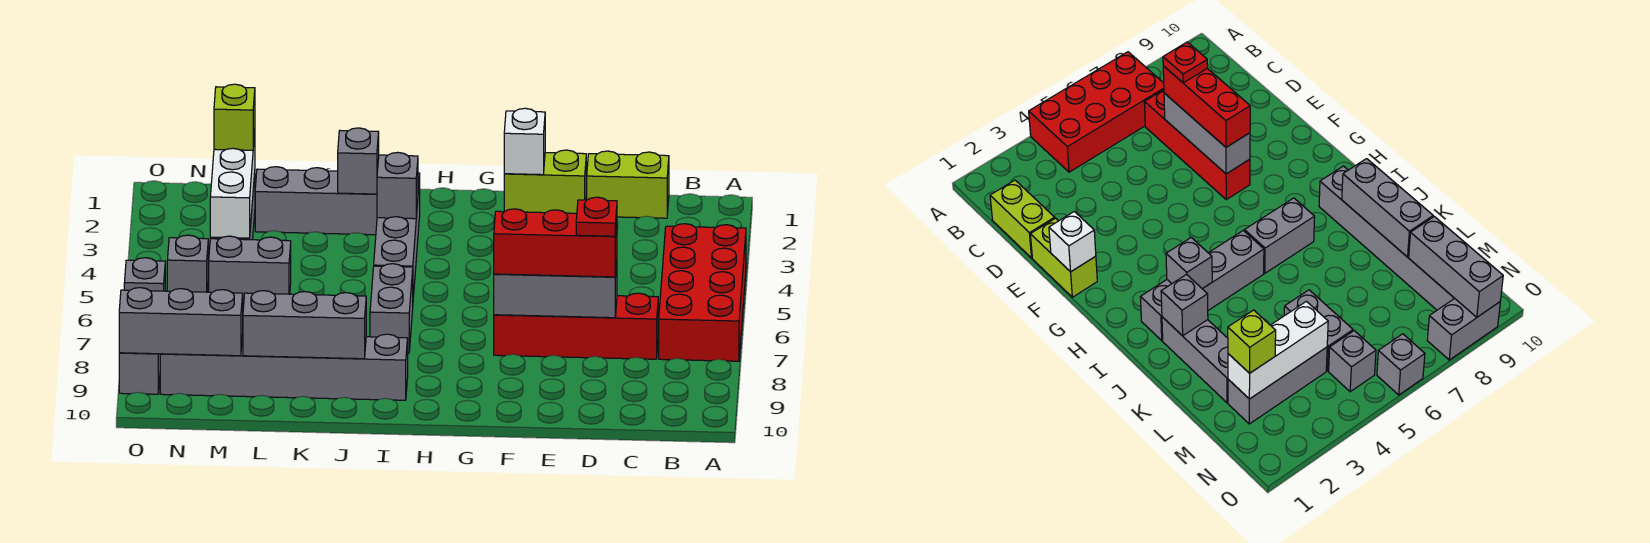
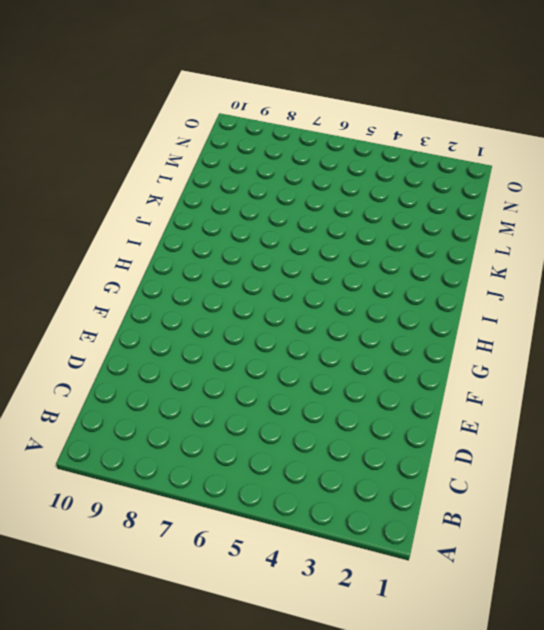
none -> red brick A4:B7 level 1
none -> lime brick C1:D1 level 1
none -> red brick C7:F7 level 1

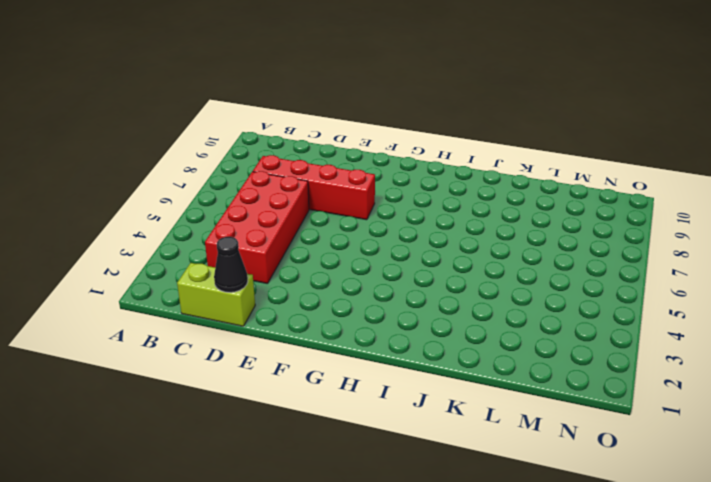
red brick C3:D6 level 1 -> red brick A4:B7 level 1
black cone D1 level 2 -> none
none -> lime brick E1:F1 level 1
none -> grey brick I2:I5 level 1
none -> grey brick I6:I7 level 1

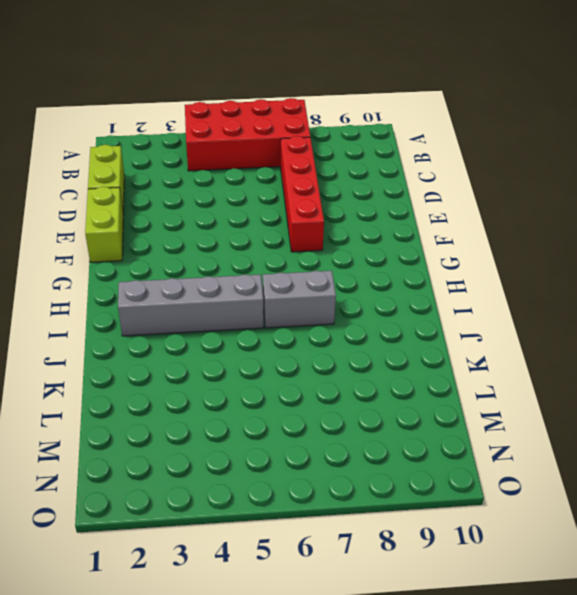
none -> grey brick I9:N9 level 1
none -> grey brick J2:L2 level 1
none -> grey brick L5:M5 level 1

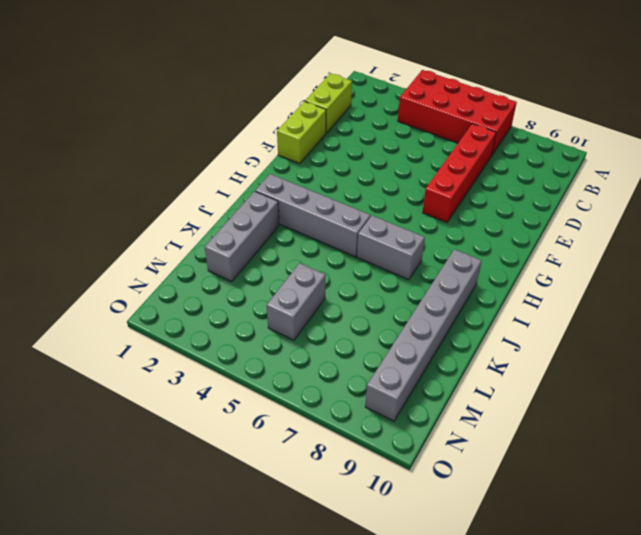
none -> grey brick M2:M4 level 1
none -> grey brick N5 level 1
none -> grey brick O6 level 1

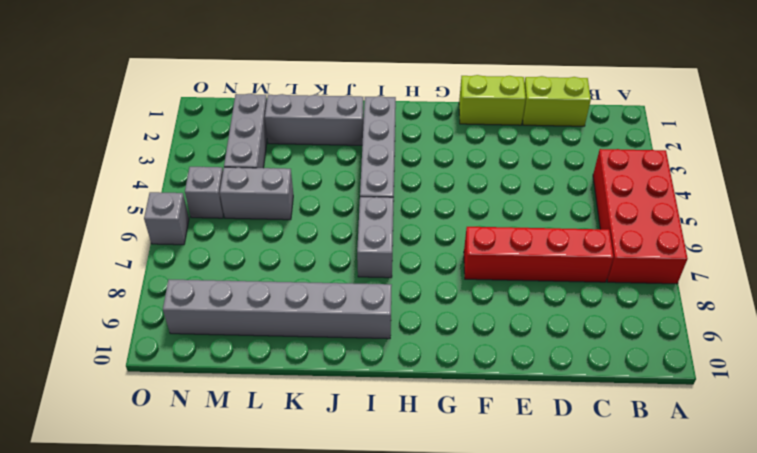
none -> grey brick O8:O9 level 1
none -> grey brick D7:F7 level 2
none -> white brick F1 level 2

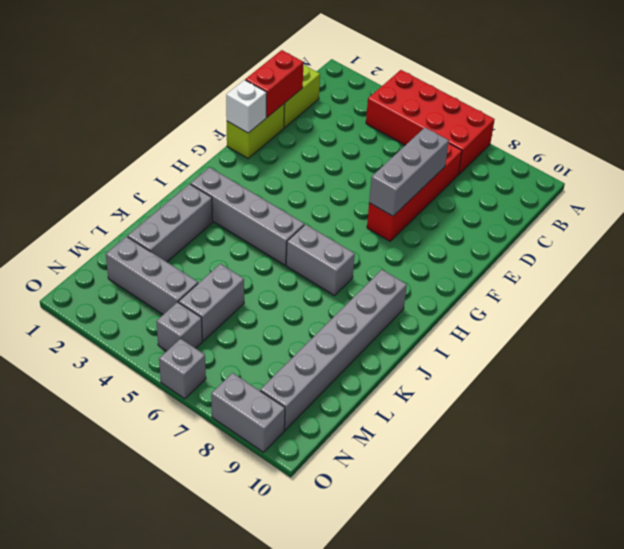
red brick D1:E1 level 2 -> none
none -> grey brick I3 level 2
none -> grey brick J2 level 2
none -> grey brick J9:L9 level 2

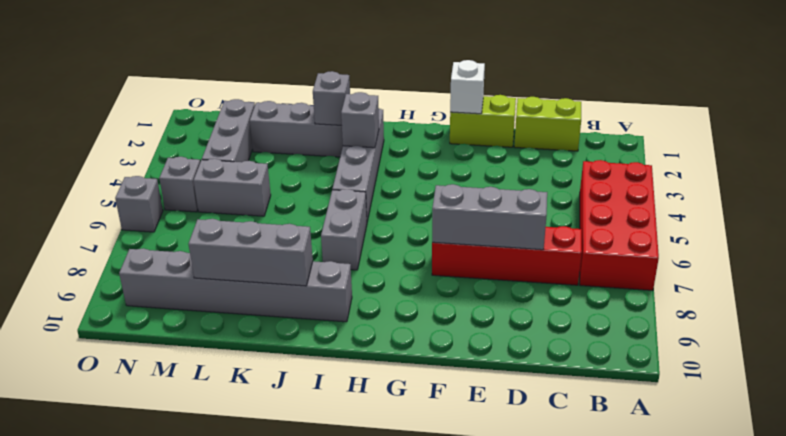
none -> grey brick O8:O9 level 1
none -> white brick M2:M4 level 2
none -> grey brick M9:O9 level 2

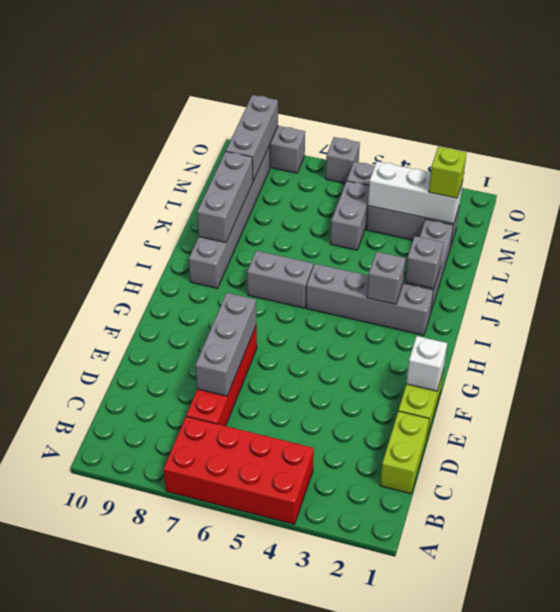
none -> red brick D7:F7 level 3
none -> red plate D7 level 4

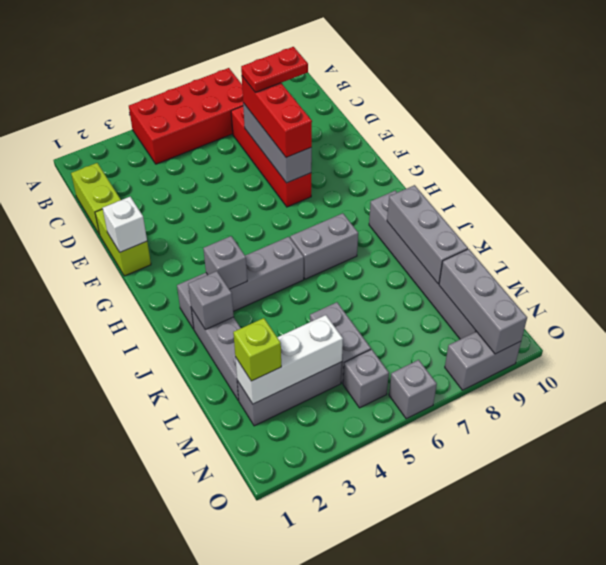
red plate D7:D8 level 4 -> red plate D7 level 4

